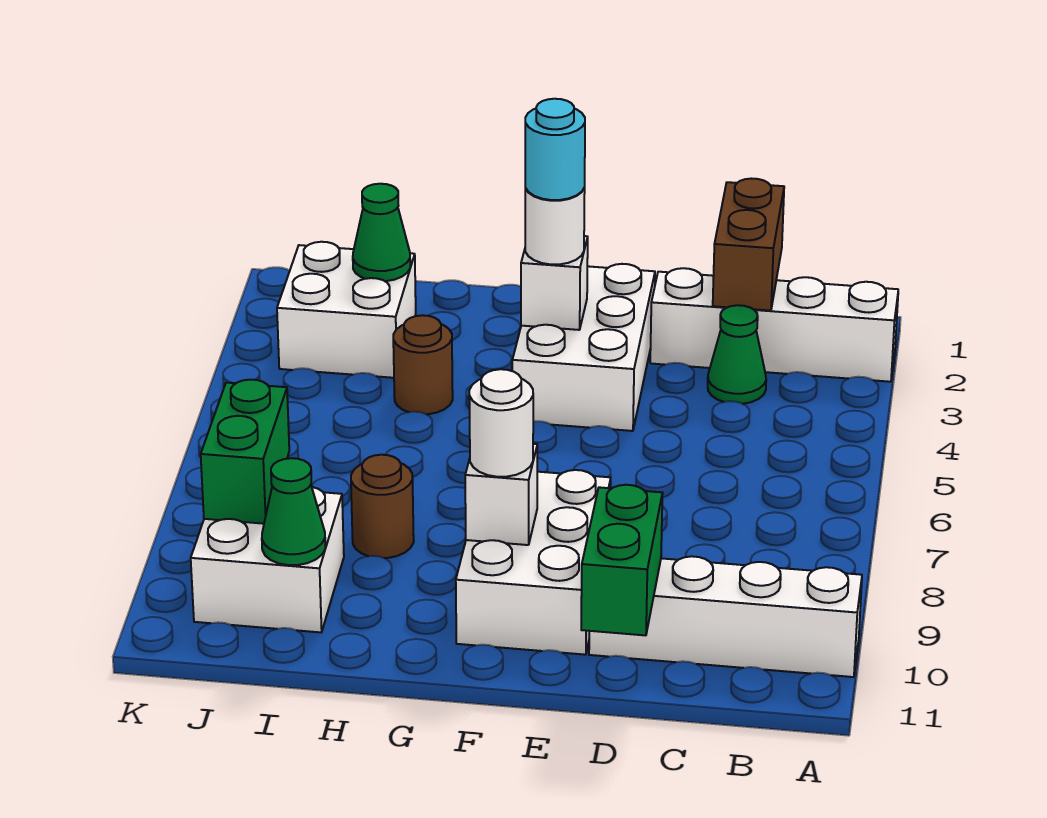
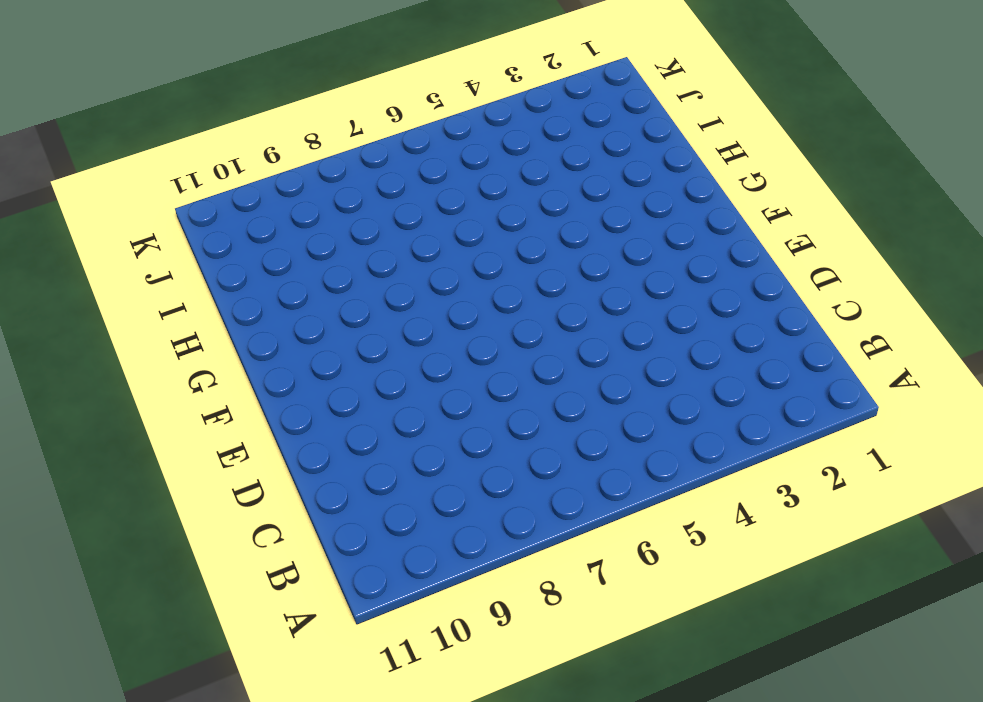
none -> white brick A2:D2 level 1
none -> white brick A10:D10 level 1
none -> green cone C3 level 1

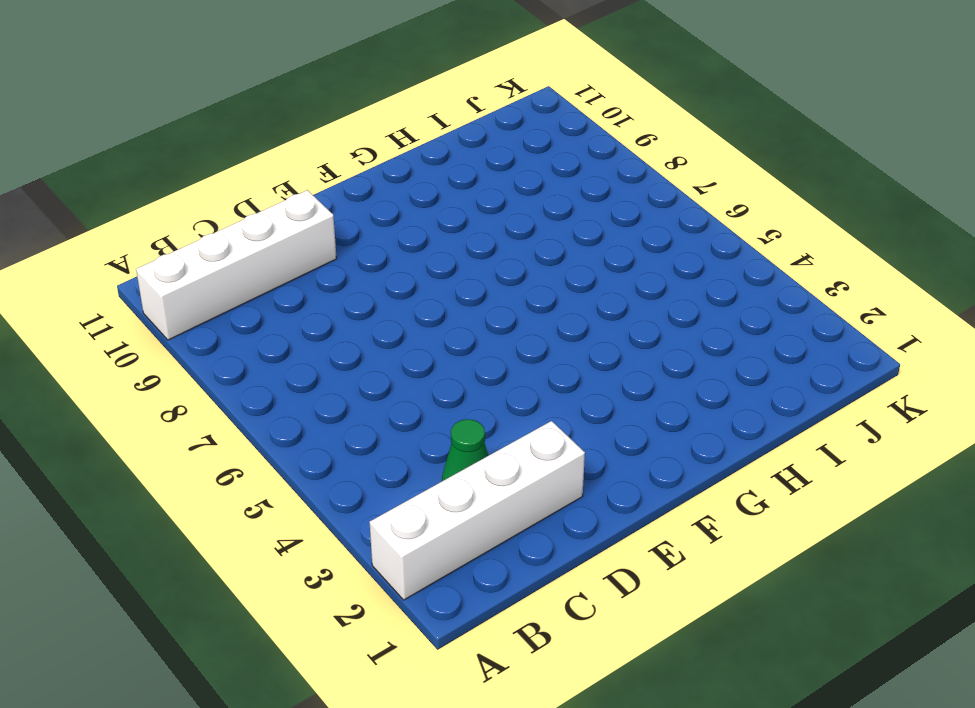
none -> white brick E2:F4 level 1
none -> white brick E8:F10 level 1
none -> brown round brick H4 level 1

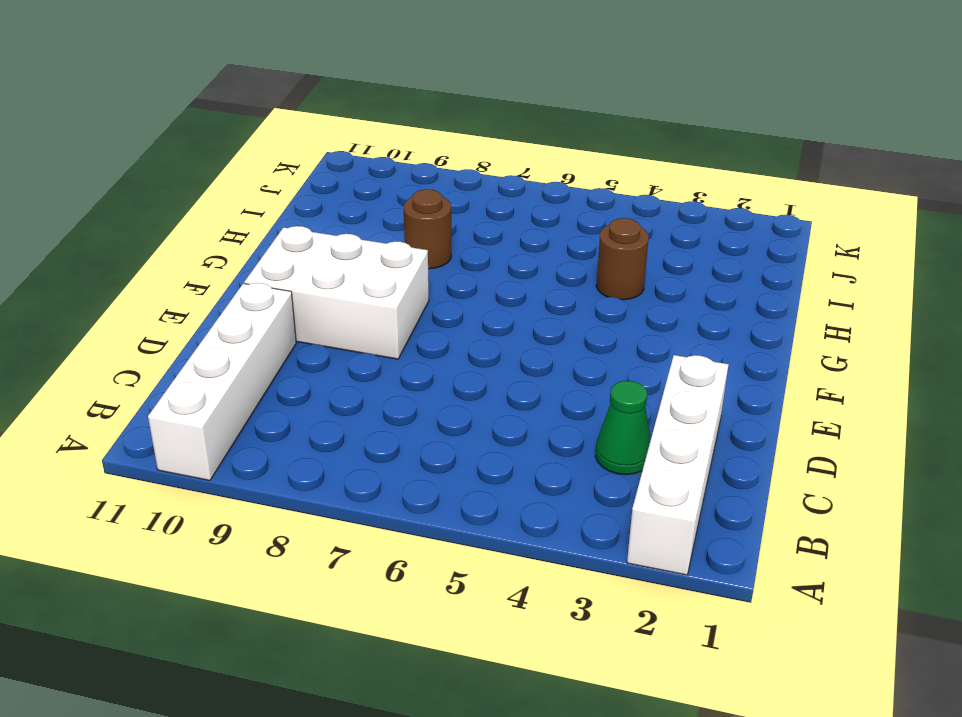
none -> white brick E2:F4 level 1
none -> white brick I2:J3 level 1
none -> white brick I9:J10 level 1

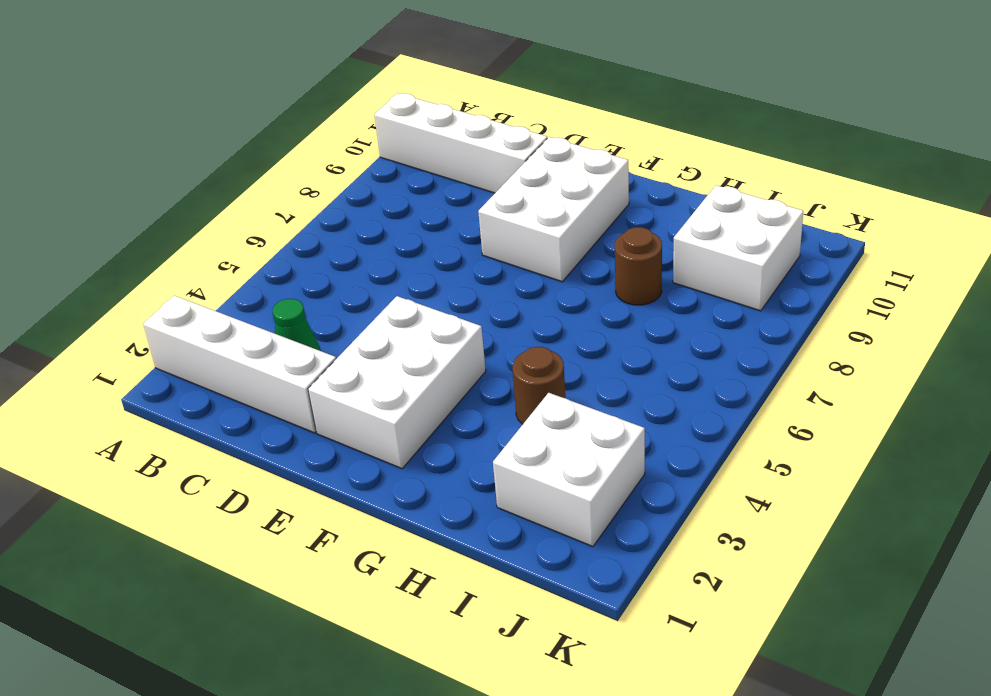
none -> brown brick C1:C2 level 2
none -> green brick D10:D11 level 2
none -> white brick F3 level 2

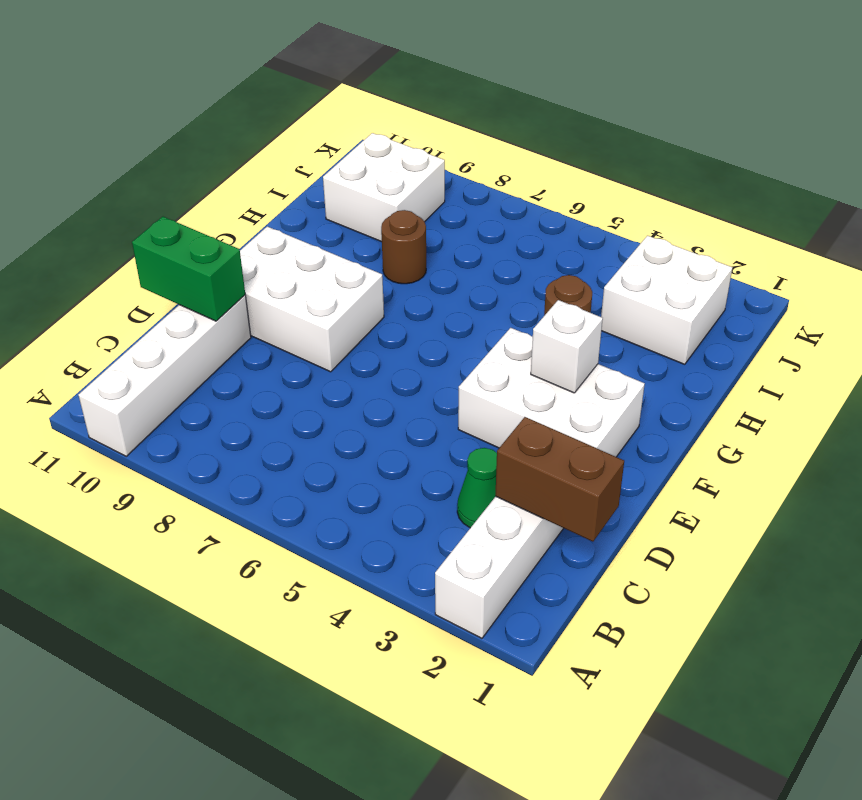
none -> white brick F9 level 2
none -> green cone I2 level 2
none -> green cone I10 level 2

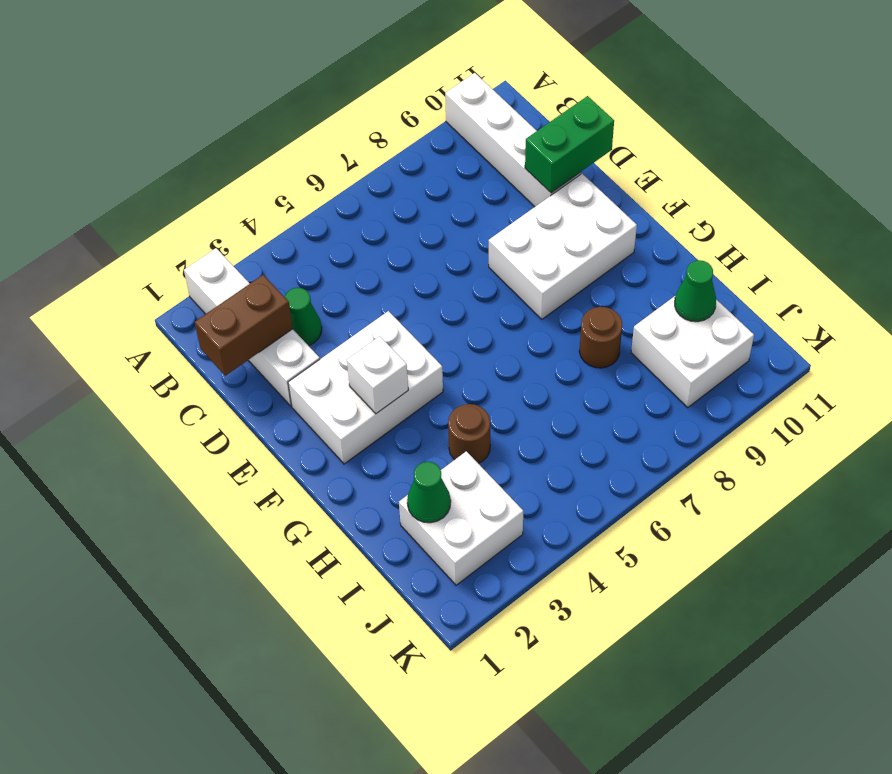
none -> white brick F9 level 2
none -> green brick J8:J9 level 2
none -> white round brick F3 level 3

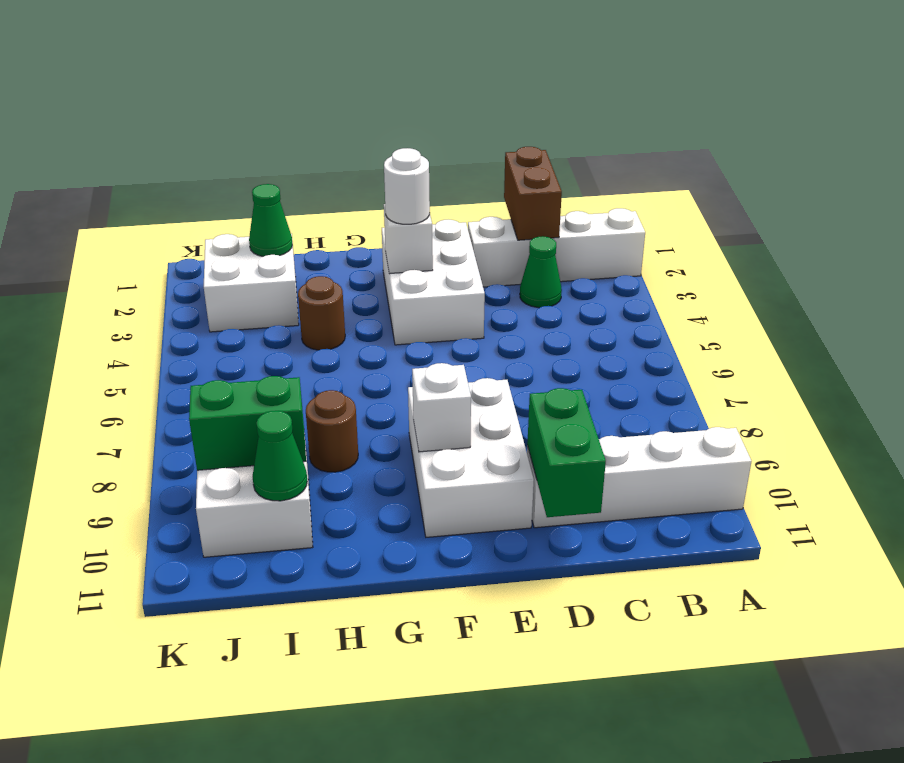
green brick I9:J9 level 2 -> green brick J8:J9 level 2
none -> white round brick F9 level 3
none -> cyan round brick F3 level 4

